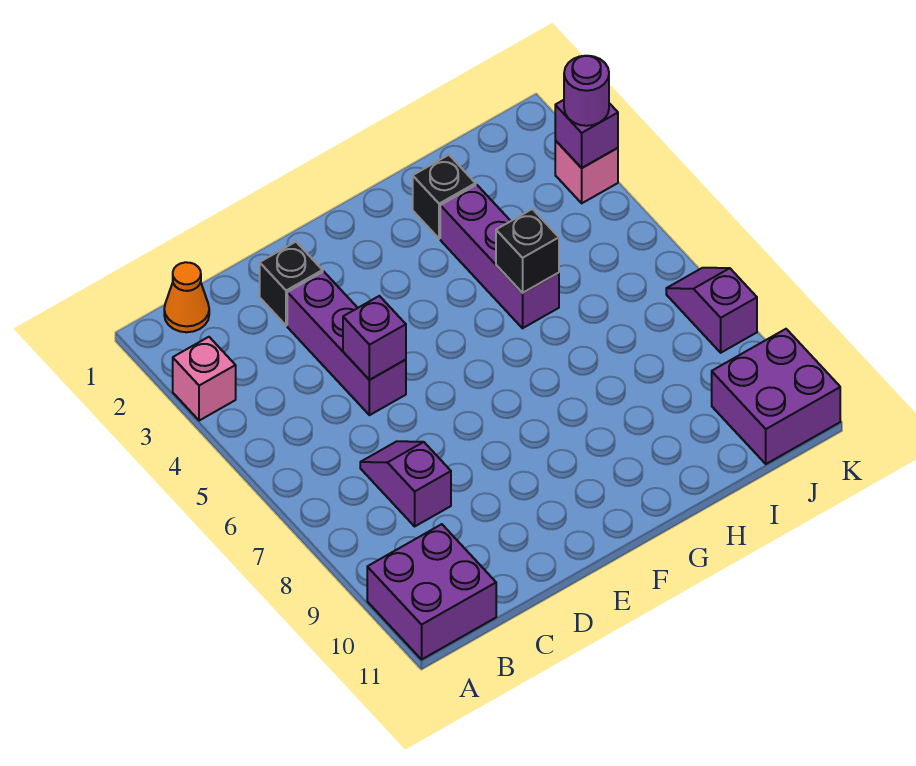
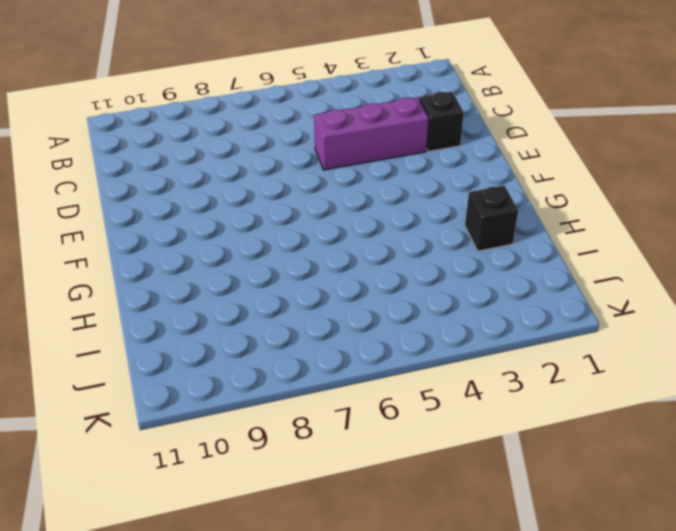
none -> pink brick A3 level 1
none -> purple brick A10:B11 level 1
none -> orange cone B1 level 1

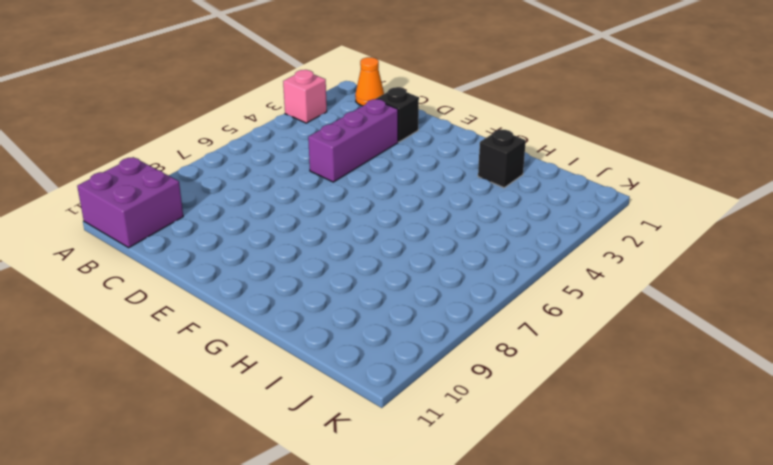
none -> purple slope C7:C8 level 1 top 8
none -> purple brick H3:H5 level 1
none -> purple brick J10:K11 level 1

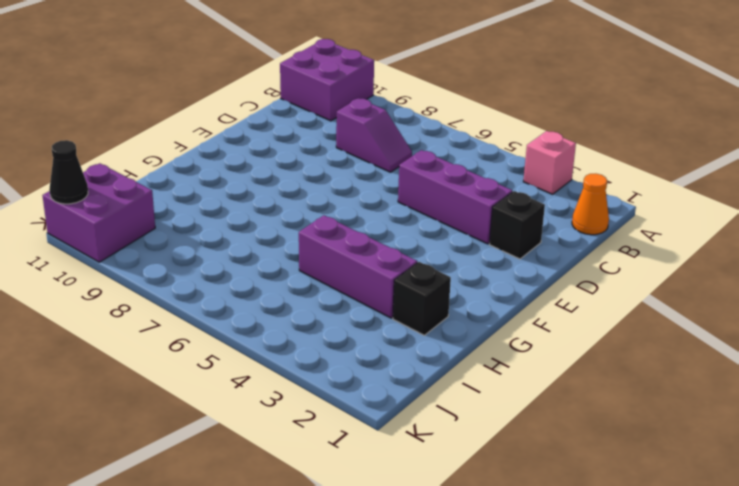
black cone K11 level 2 -> none
none -> pink brick K3 level 1
none -> purple slope K7:K8 level 1 top 8
none -> purple brick D5 level 2

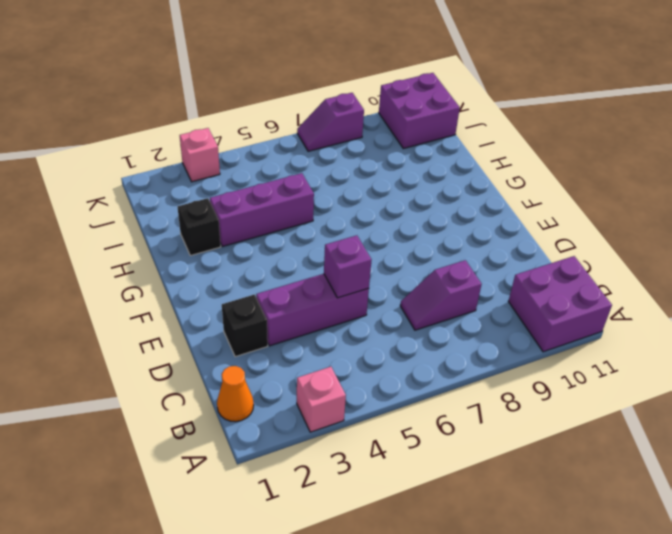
none -> black brick H5 level 2
none -> purple brick K3 level 2
none -> purple round brick K3 level 3

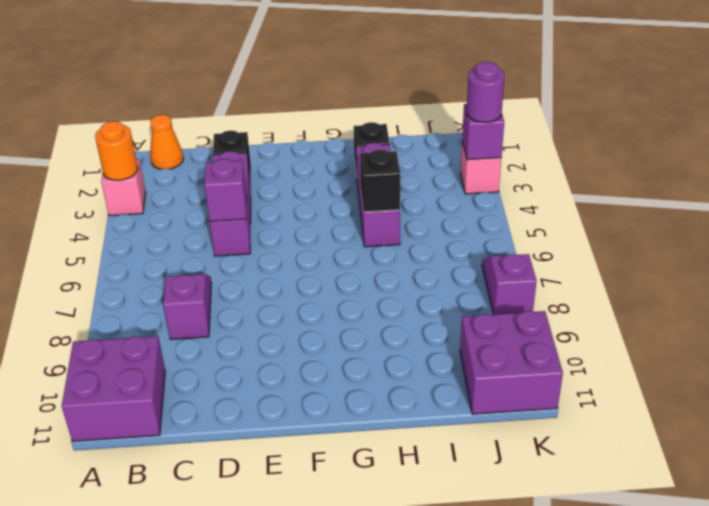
orange round brick A3 level 2 -> none

